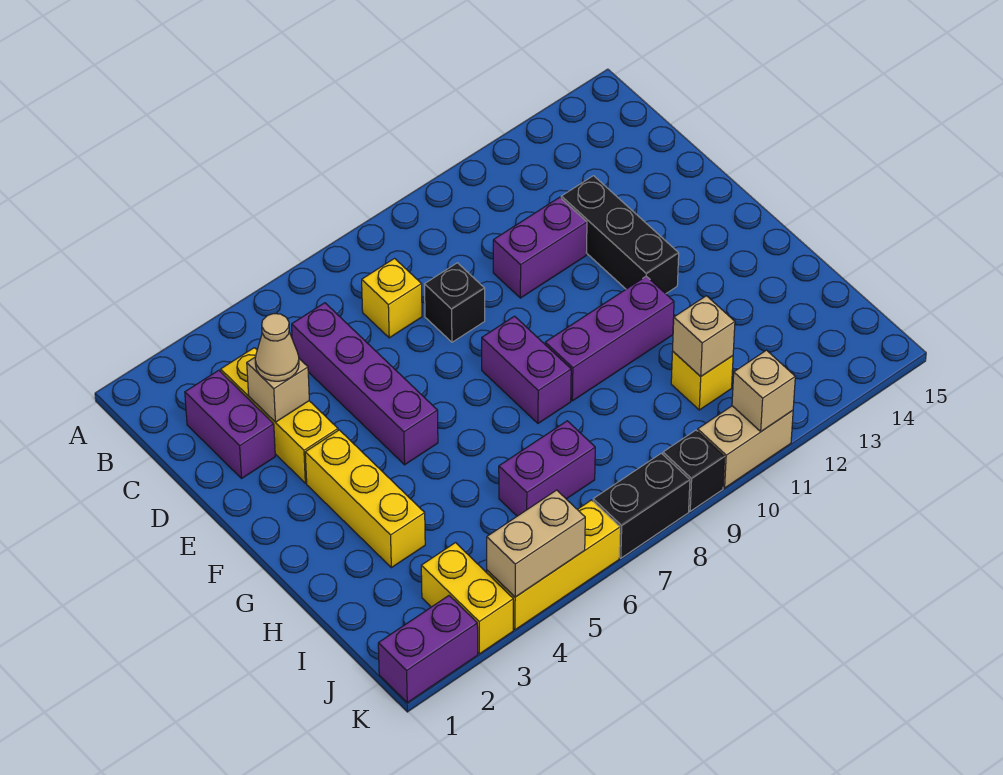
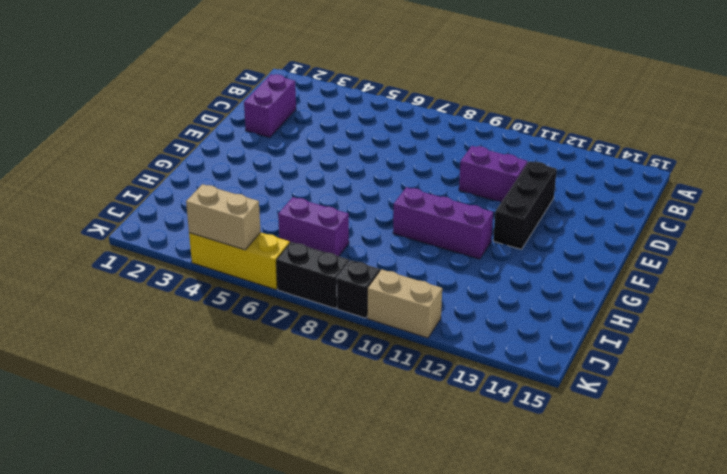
none -> yellow brick C3:E3 level 1
none -> purple brick C5:F5 level 1
none -> yellow brick C7 level 1

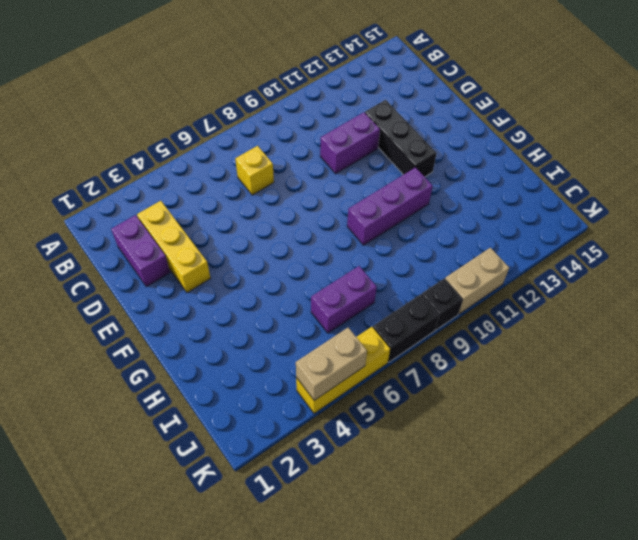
none -> purple brick C5:F5 level 1
none -> black brick D8 level 1
none -> yellow brick F3:H3 level 1

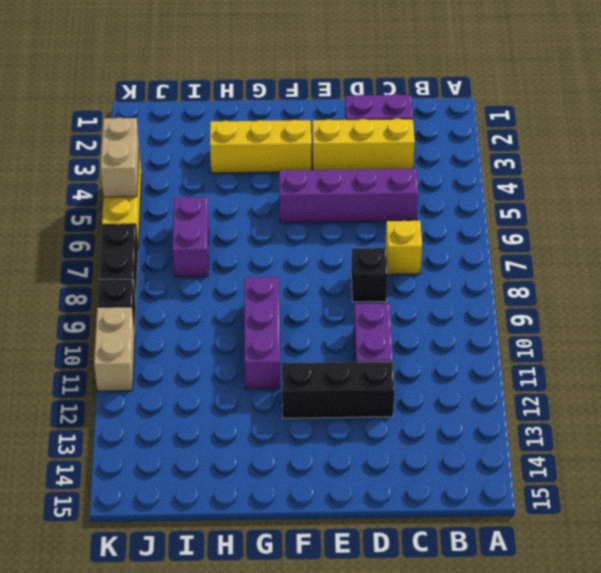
none -> purple brick F8:G8 level 1
none -> yellow brick I11 level 1
none -> yellow brick J3:K3 level 1

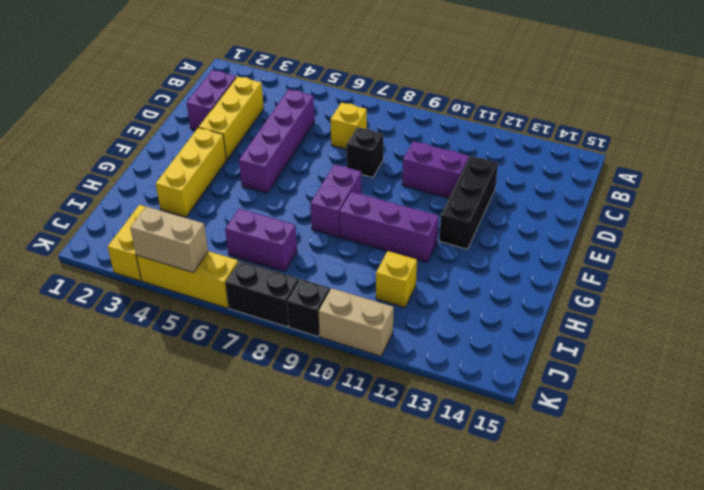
none -> purple brick K1:K2 level 1
none -> tan brick D3 level 2
none -> tan brick I11 level 2

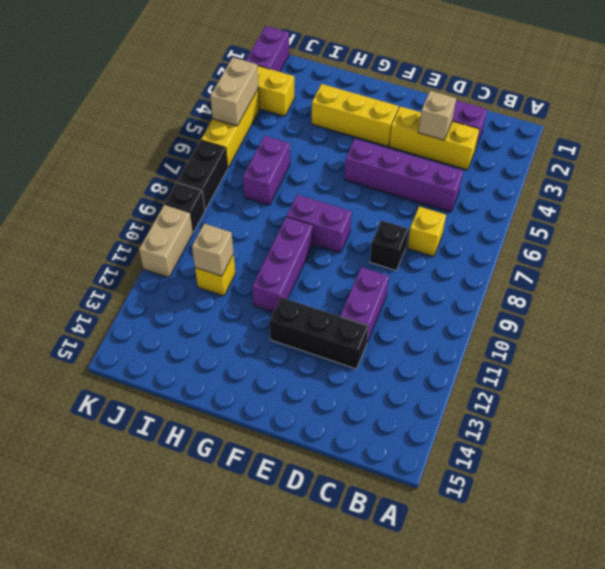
none -> tan brick K11 level 2
none -> tan cone D3 level 3

